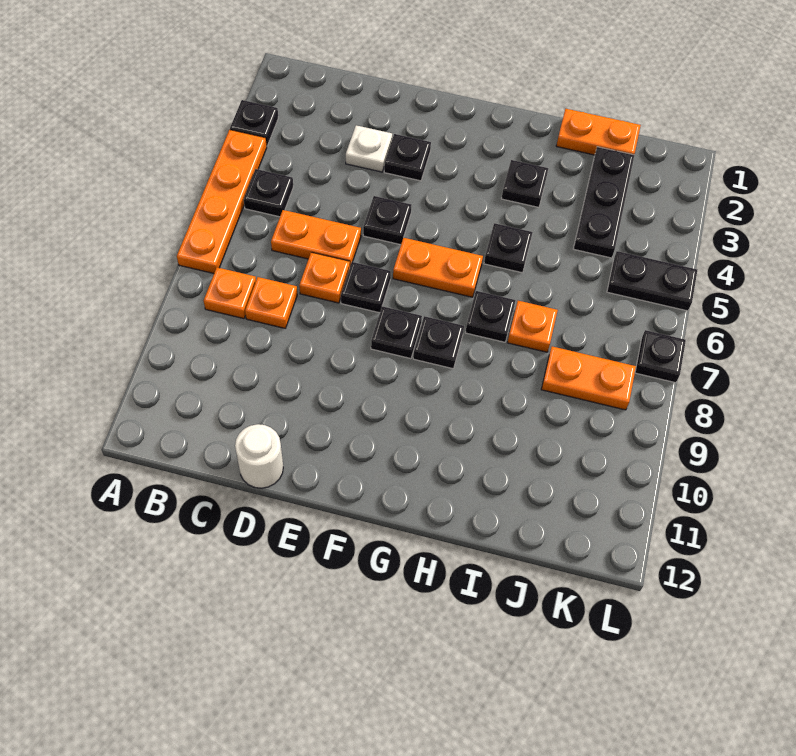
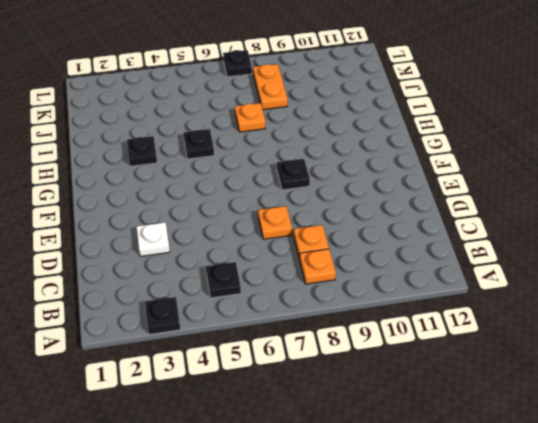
none -> orange plate A4:A7 level 1
none -> orange plate C6:D6 level 1
none -> white round brick D12 level 1

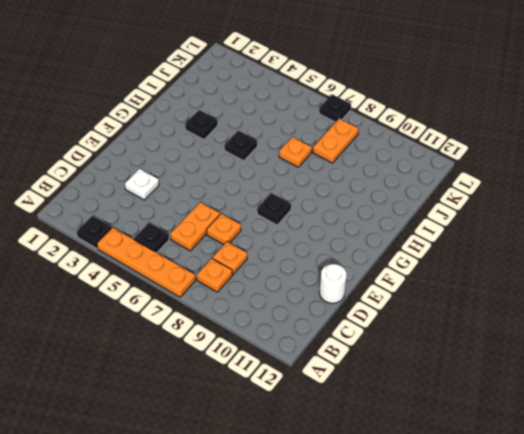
none -> black plate E3 level 1
none -> black plate E5 level 1
none -> black plate E7 level 1

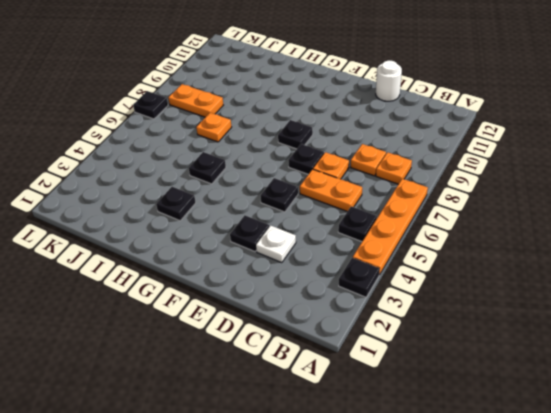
none -> orange plate F6:G6 level 1
none -> black plate G8 level 1
none -> black plate H7 level 1

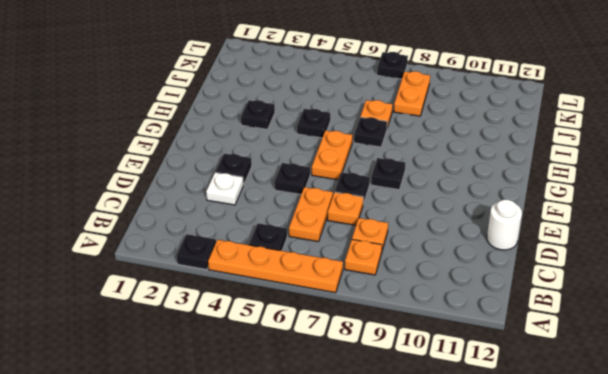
none -> black plate G8 level 1
none -> orange plate I1:J1 level 1
none -> black plate J2:J4 level 1

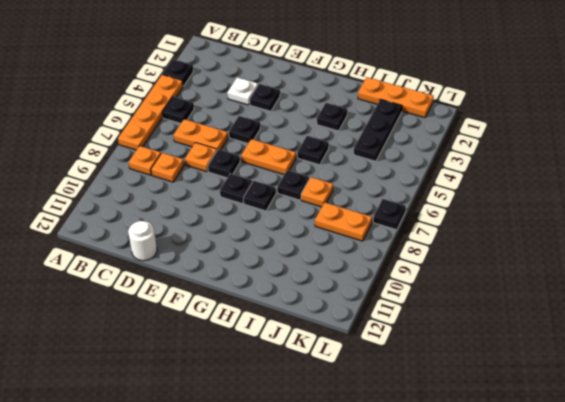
orange plate I1:K1 level 1 -> orange plate I1:J1 level 1
none -> black plate K5:L5 level 1

